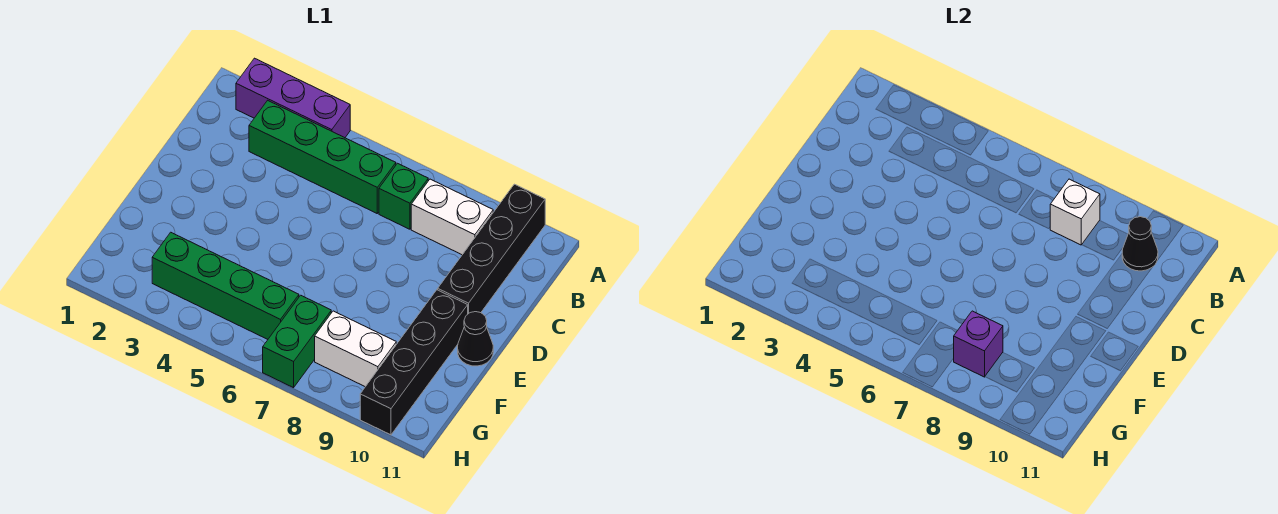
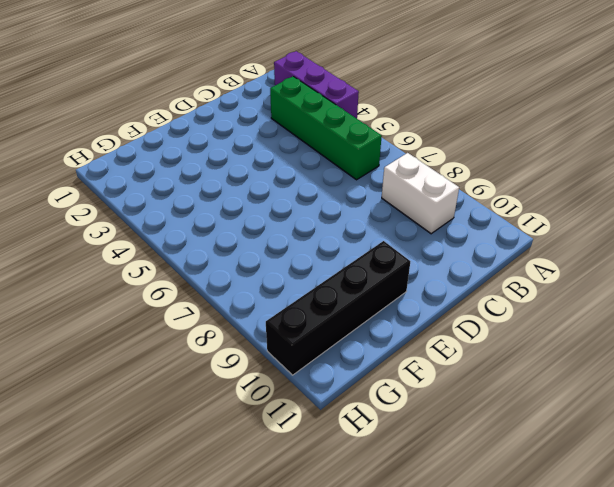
none -> black brick A10:D10 level 1
none -> green brick B7 level 1
none -> black cone E11 level 1

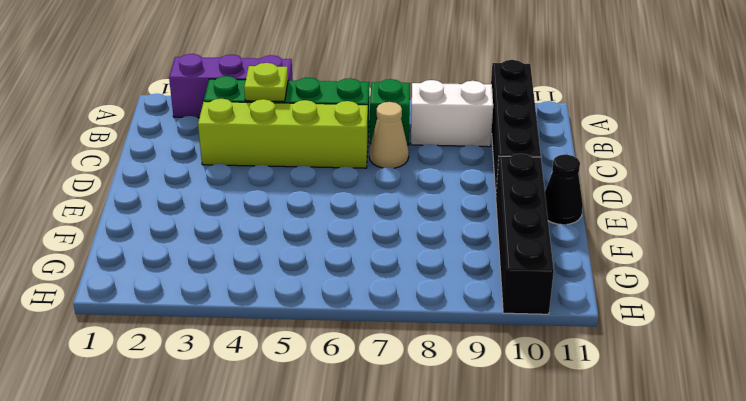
lime plate B4 level 2 -> none
lime brick C3:C6 level 1 -> none
tan cone C7 level 1 -> none
none -> green brick G3:G6 level 1
none -> green brick G7:H7 level 1
none -> white brick G8:G9 level 1

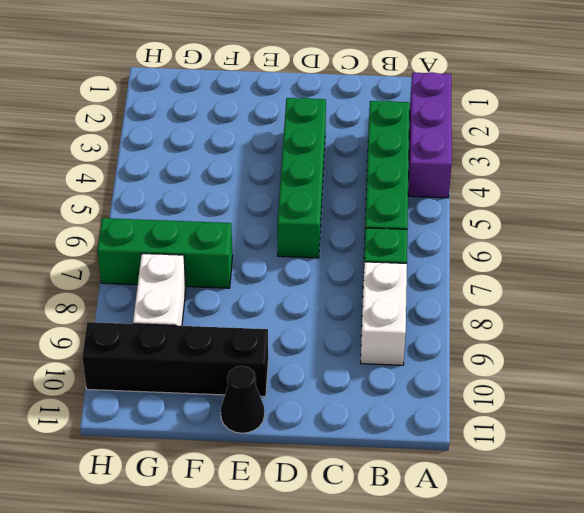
green brick D3:D6 level 1 -> green brick G3:G6 level 1
green brick F7:H7 level 1 -> green brick G7:H7 level 1
none -> black brick A10:D10 level 1
none -> white brick B8 level 2
none -> black cone B10 level 2

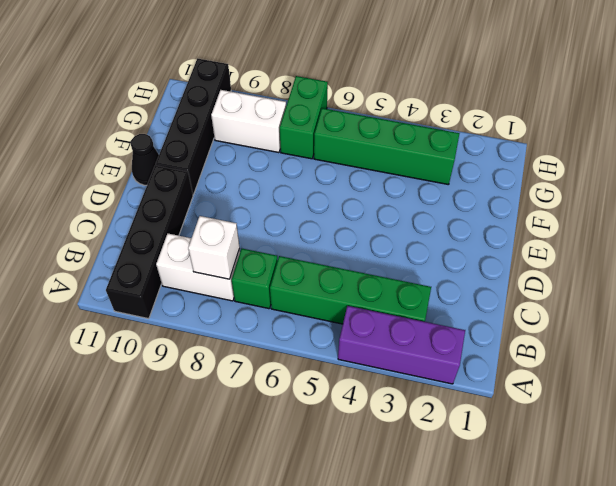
none -> black cone B10 level 2
none -> purple brick G8 level 2

